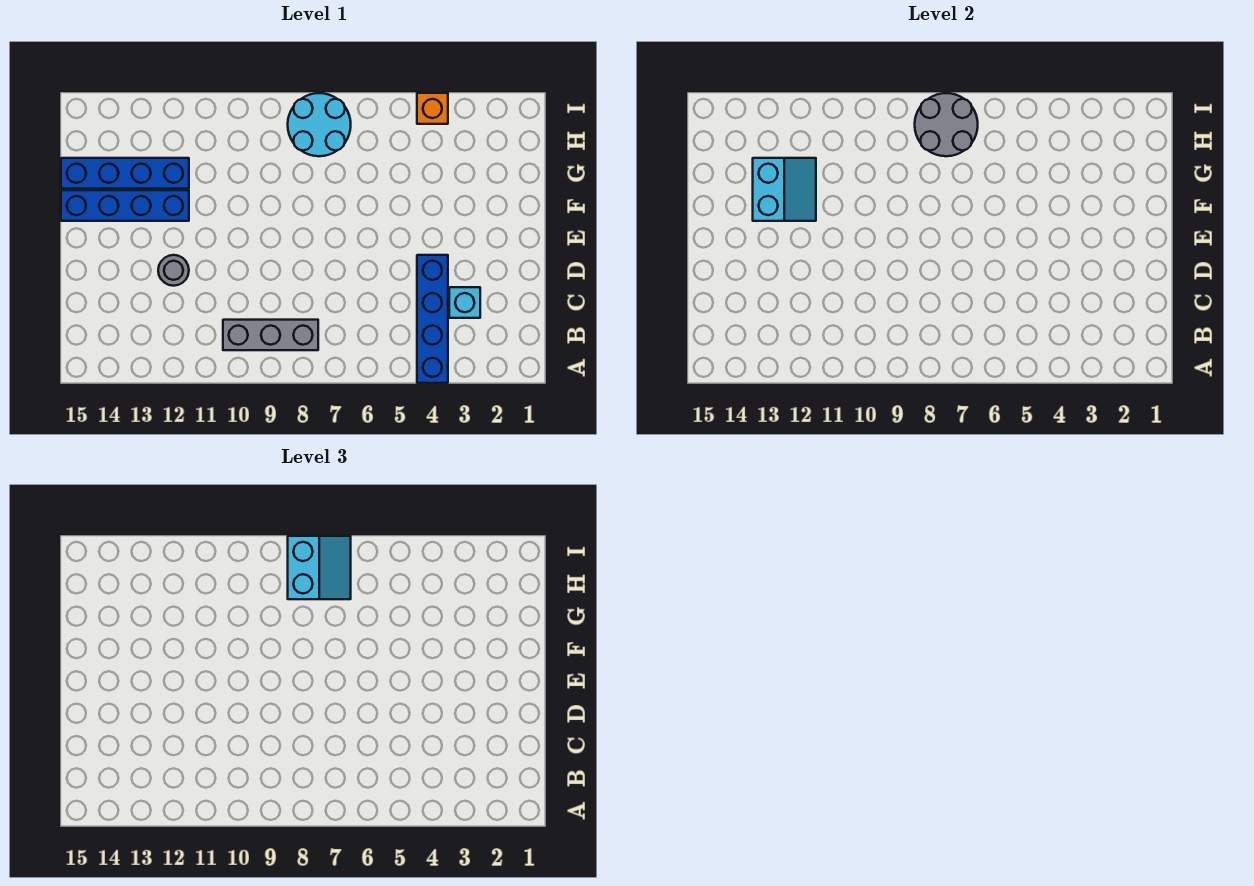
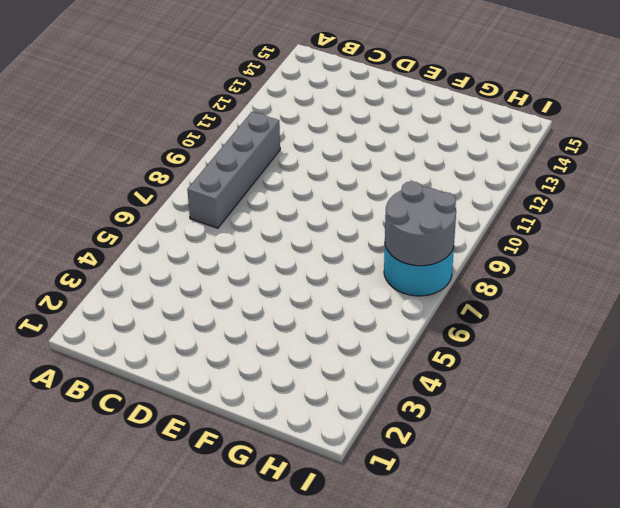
grey brick B7:B10 level 1 -> grey brick B8:B10 level 1
none -> blue brick A4:D4 level 1
none -> cyan brick C3 level 1

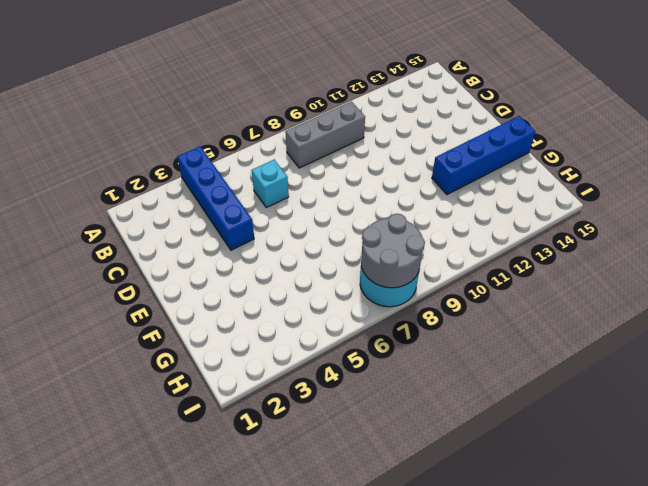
cyan brick C6 level 1 -> cyan brick C3 level 1
none -> grey round brick D12 level 1
none -> blue brick G12:G15 level 1

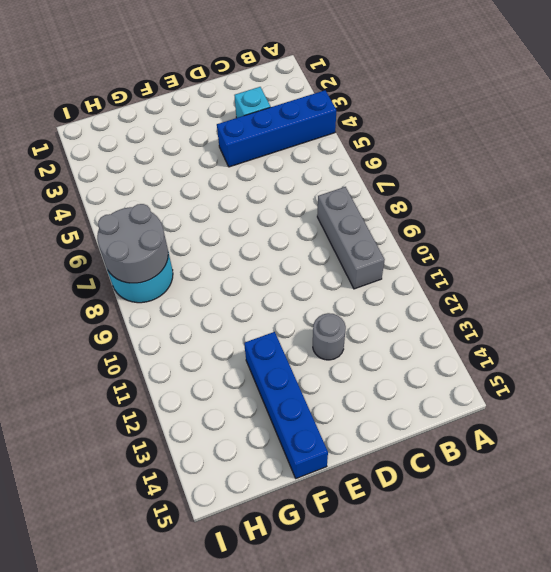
none -> blue brick G12:G15 level 1
none -> orange brick I4 level 1

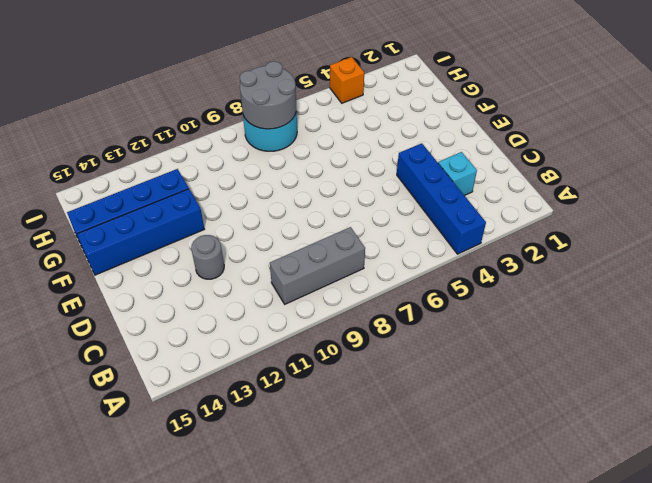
none -> cyan slope F12:G13 level 2 top 13
none -> cyan slope H7:I8 level 3 top 8

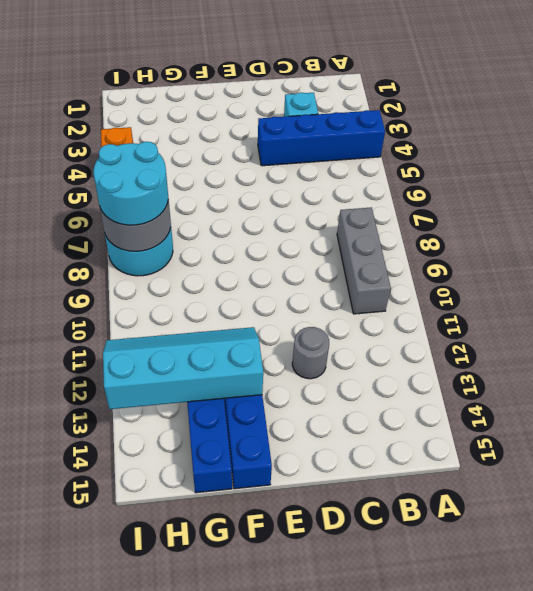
cyan slope F12:I13 level 2 top 13 -> cyan slope F12:G13 level 2 top 13
cyan round brick H7:I8 level 3 -> cyan slope H7:I8 level 3 top 8

